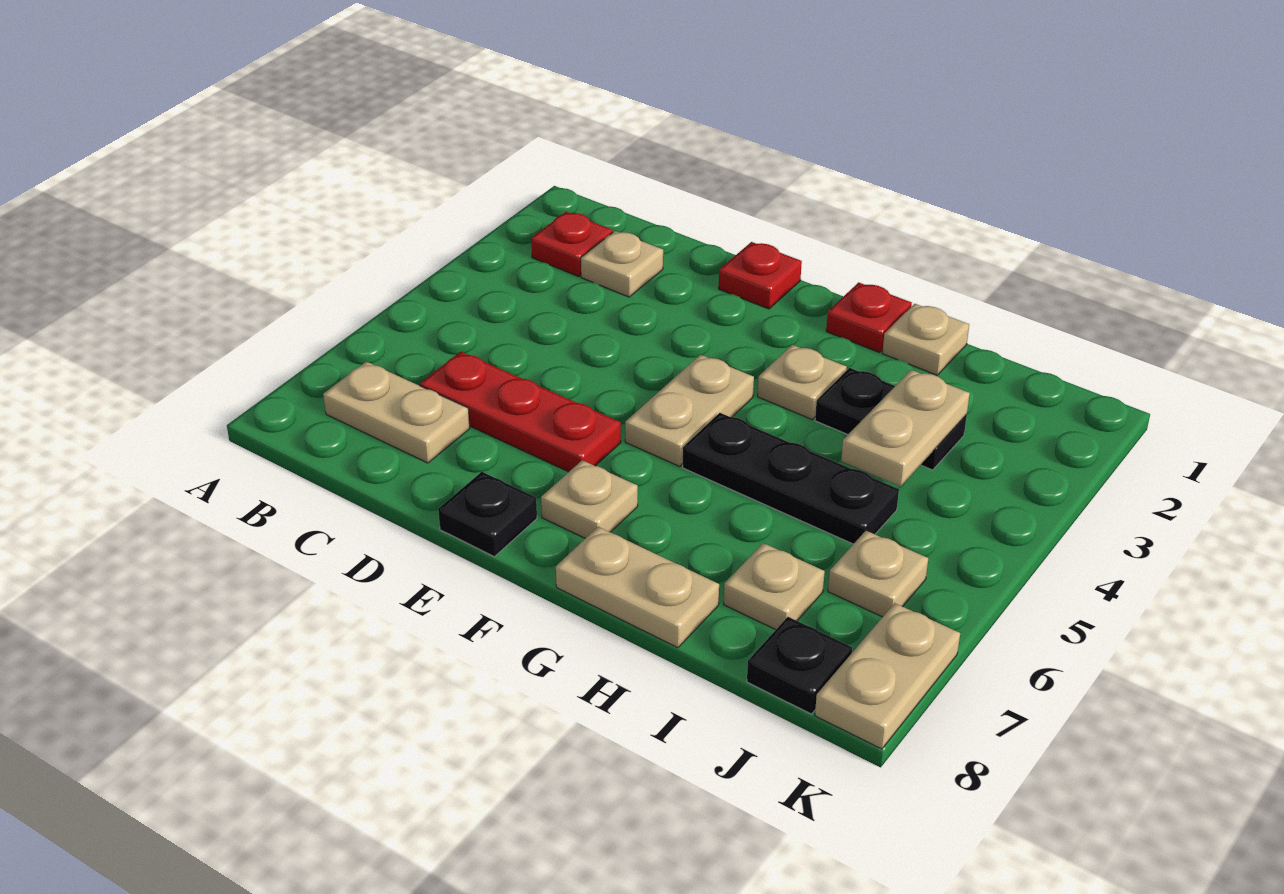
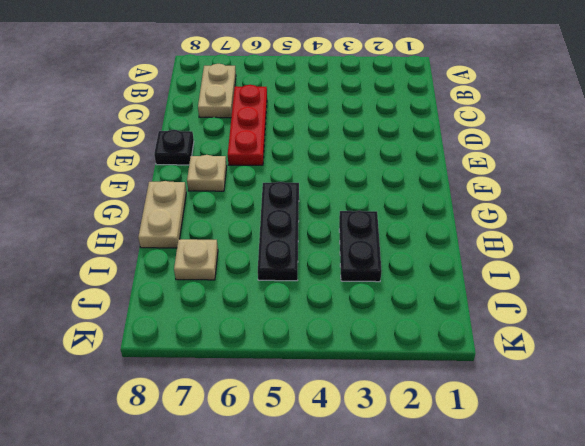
none -> red plate B2 level 1
none -> tan plate C2 level 1
none -> red plate E1 level 1

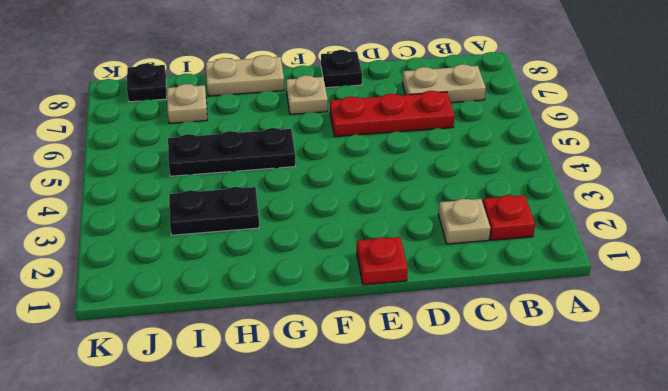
none -> tan plate F4:F5 level 1
none -> red plate G1 level 1
none -> tan plate G3 level 1

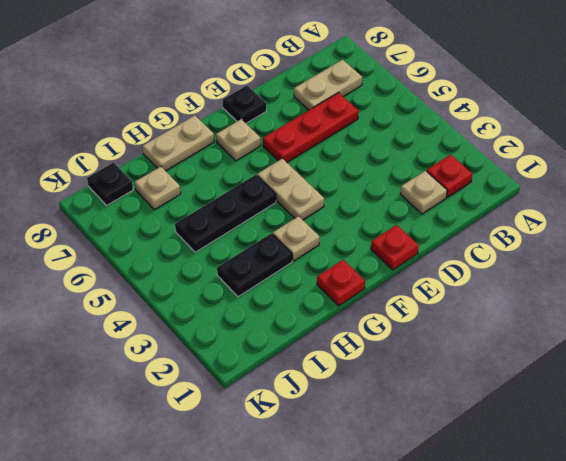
none -> tan plate H1 level 1
none -> tan plate J6 level 1
none -> tan plate K7:K8 level 1

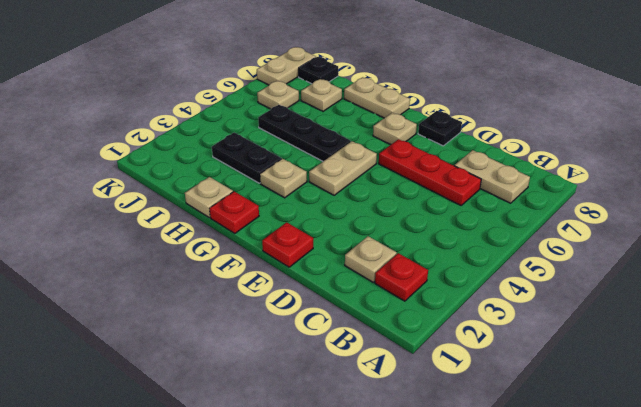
none -> tan plate I3:I4 level 2

